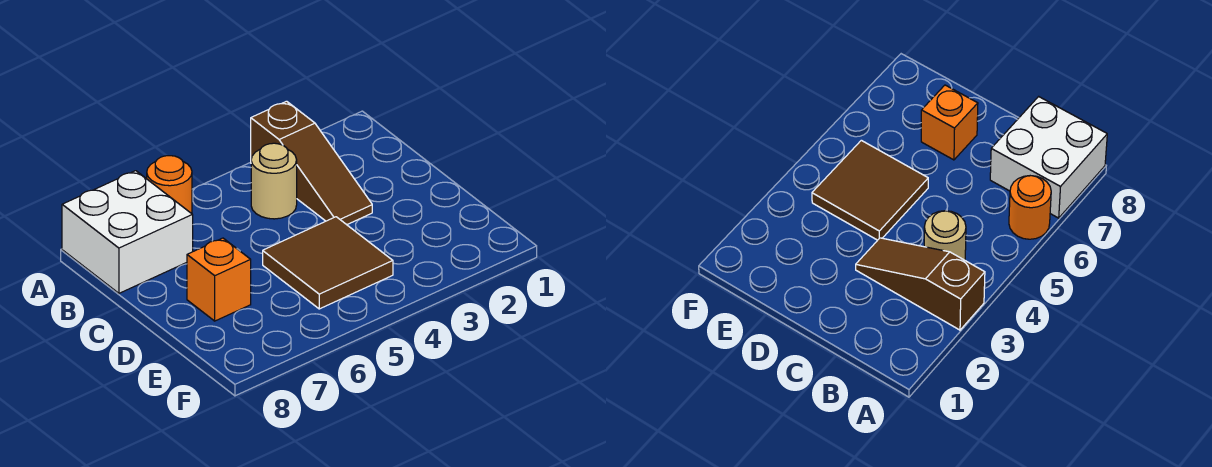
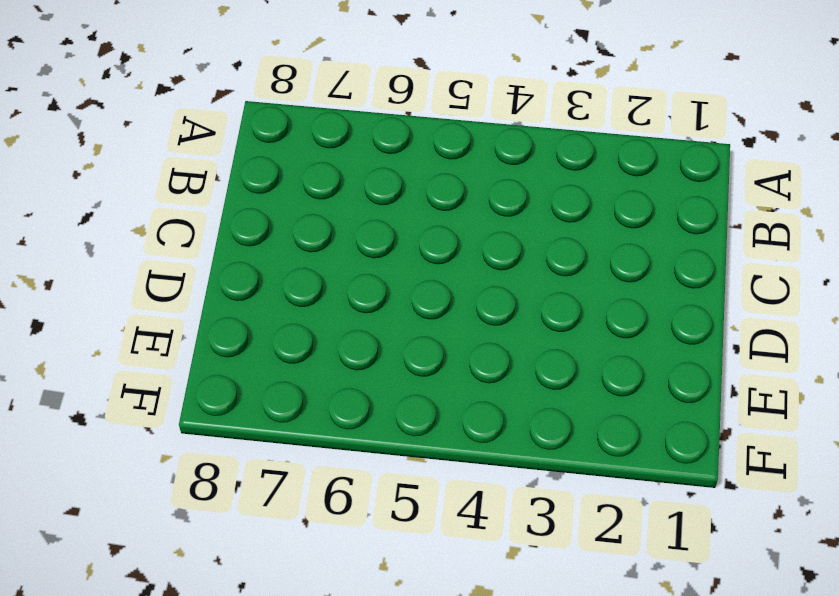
none -> brown slope A3:C3 level 1 top A
none -> orange round brick A6 level 1

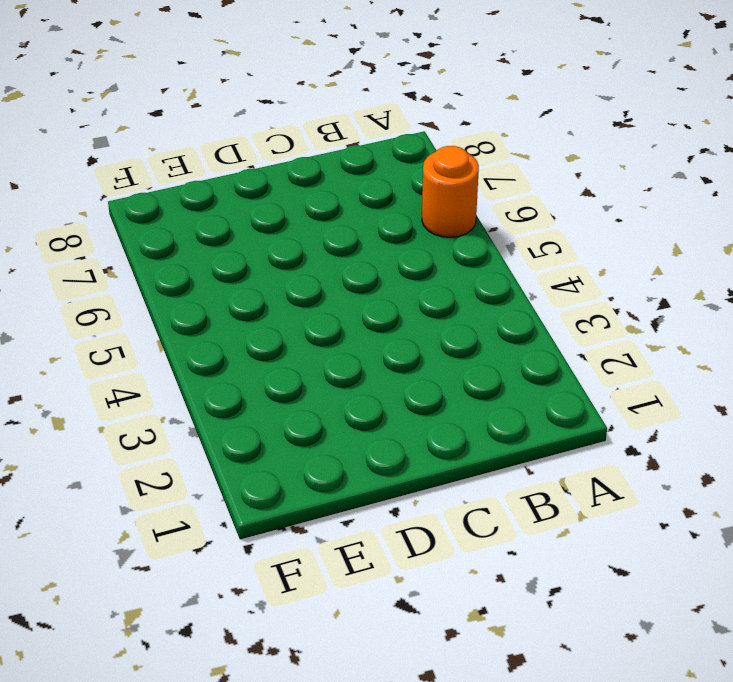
none -> brown slope A3:C3 level 1 top A
none -> white brick A7:B8 level 1

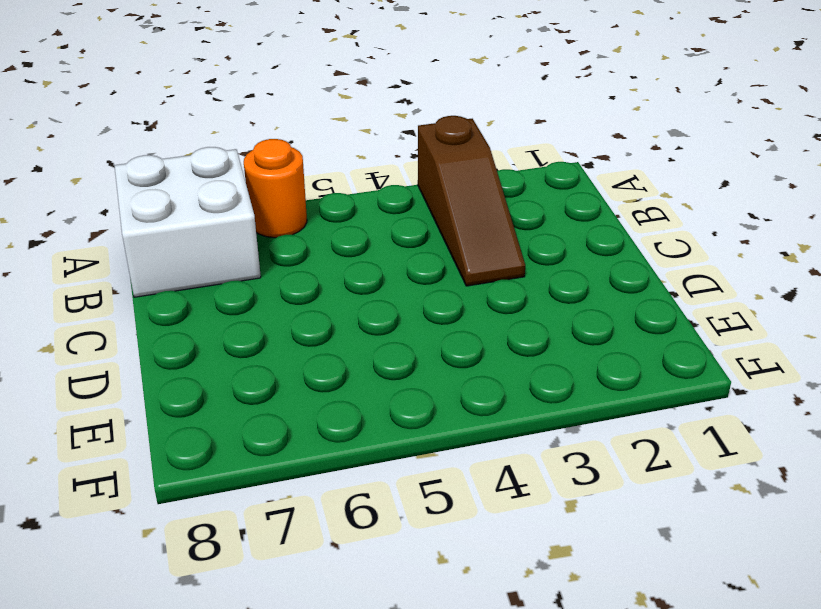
none -> tan round brick B4 level 1
none -> brown tile D4:E5 level 1

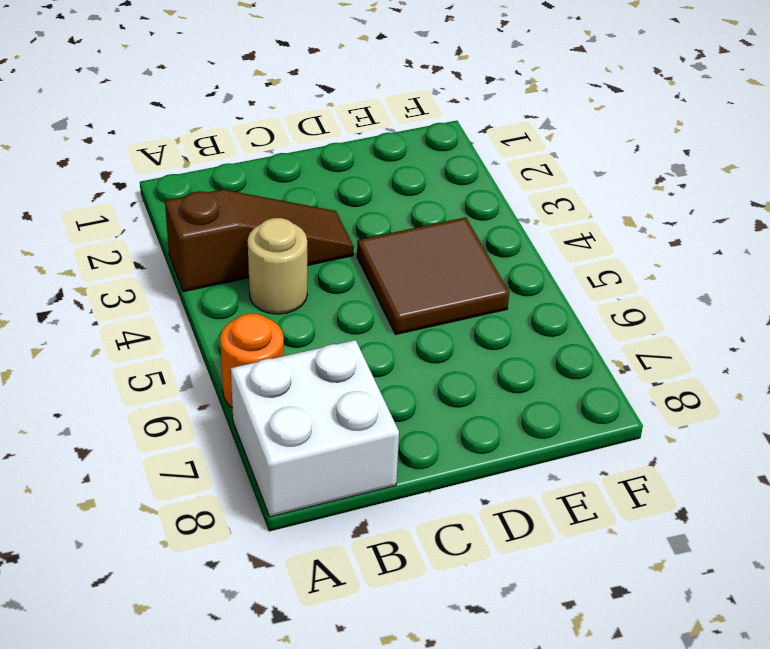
none -> orange brick D7 level 1

